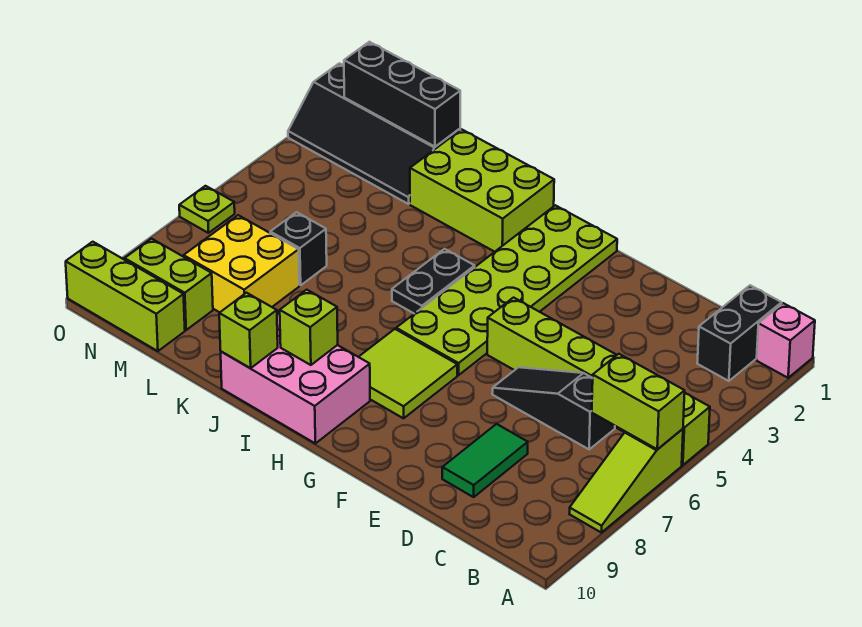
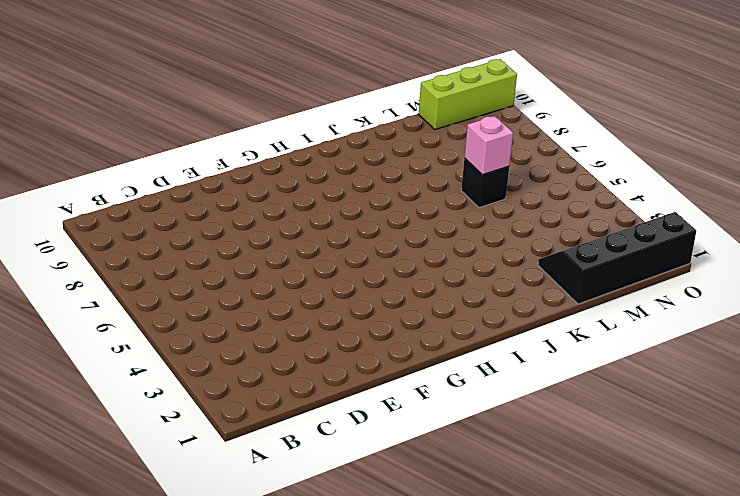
pink brick L6 level 2 -> pink brick A1 level 1
none -> lime brick A5:F5 level 1
none -> lime slope A6:A8 level 1 top 6
none -> black brick B1:B2 level 1

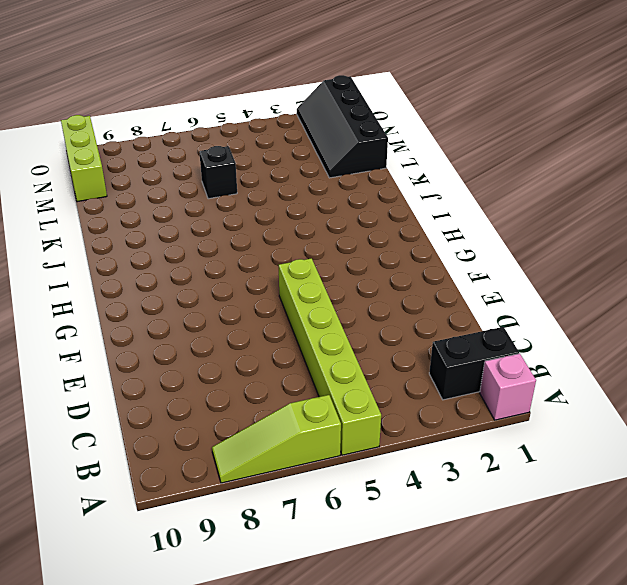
none -> black slope C6:E6 level 1 top C
none -> green tile D8:D9 level 1
none -> lime plate G1:H6 level 1

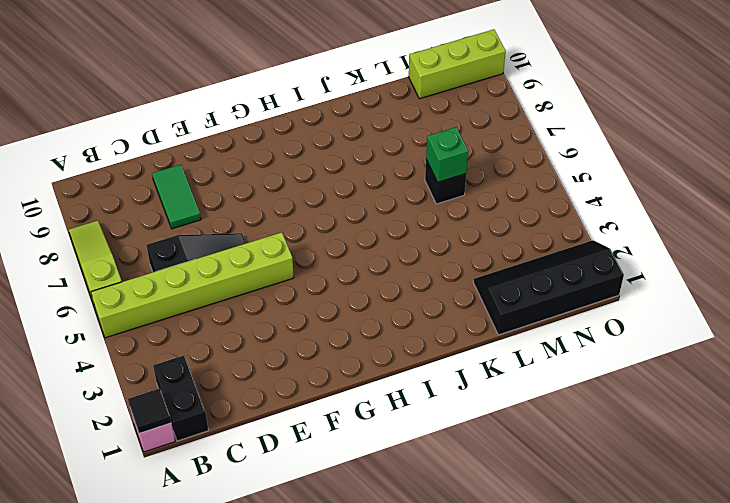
black tile A1 level 2 -> none
green brick L6 level 2 -> none
none -> lime plate G1:H6 level 1
none -> lime tile G7:H8 level 1
none -> pink brick H9:J10 level 1

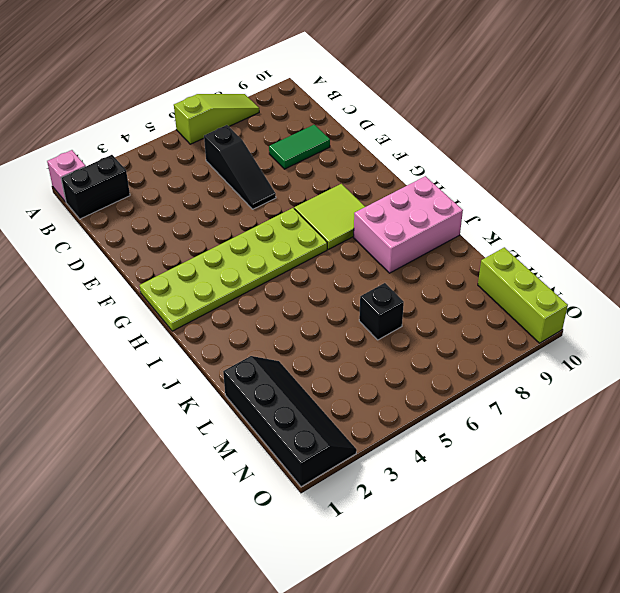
pink brick I8:J10 level 1 -> pink brick H9:J10 level 1
none -> lime brick A5:F5 level 1
none -> lime brick I1:K2 level 1
none -> black plate I4:I5 level 1

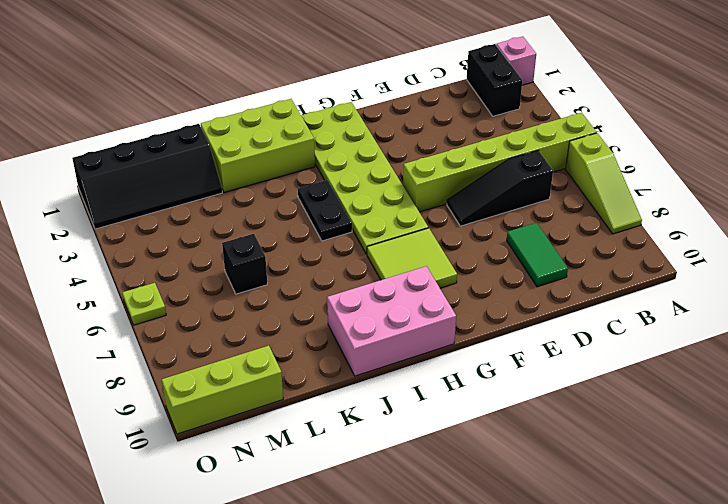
none -> yellow brick L7:M8 level 1
none -> lime brick M9:N9 level 1
none -> lime brick A6:B6 level 2

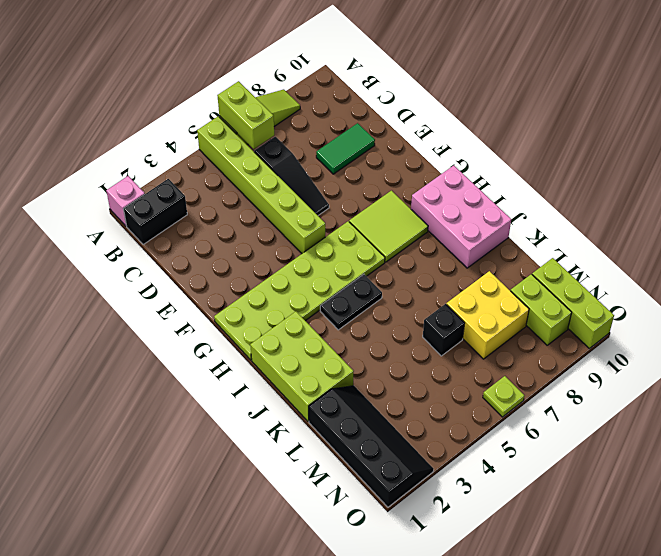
none -> lime brick I9 level 2
none -> lime brick J10 level 2
none -> black brick L1:N1 level 2

